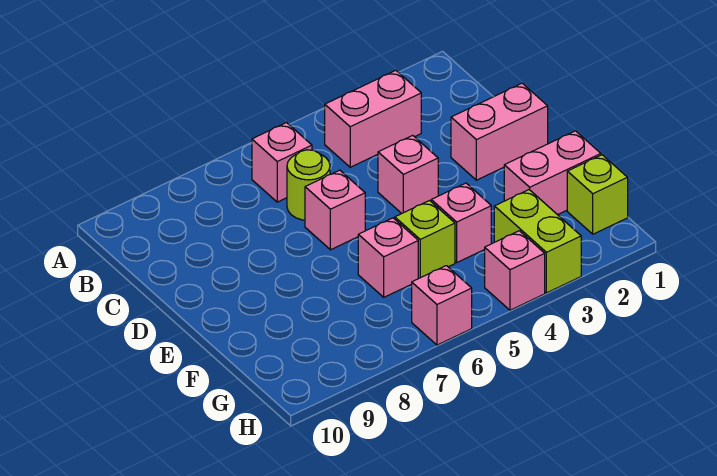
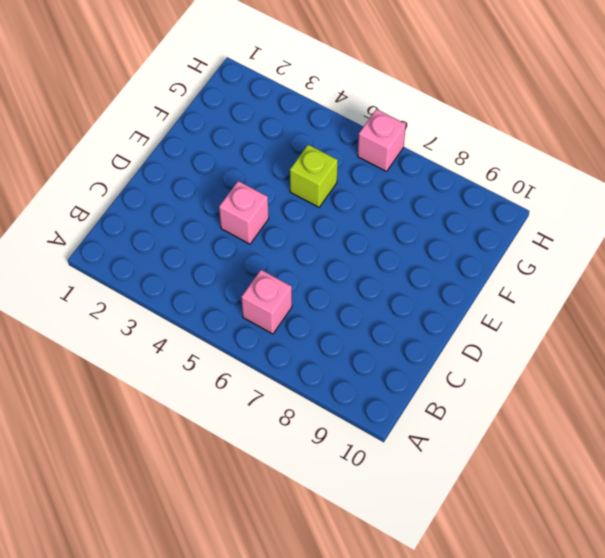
none -> pink brick B3:B4 level 1
none -> lime round brick C6 level 1
none -> pink brick D1:D2 level 1

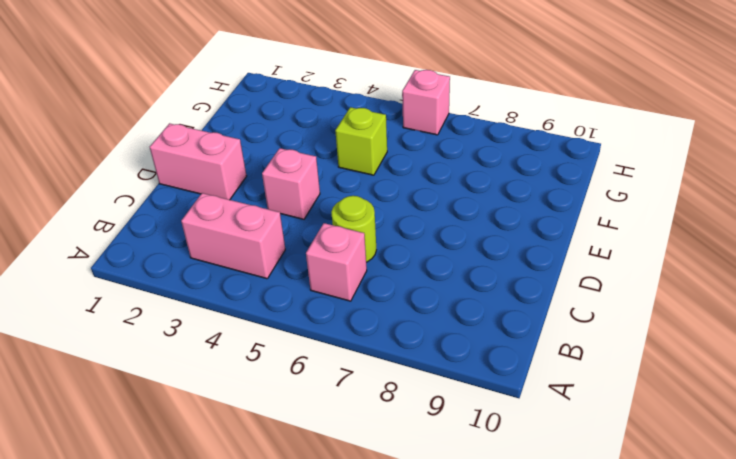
none -> pink brick D6 level 1
none -> pink brick F1:F2 level 1
none -> pink brick F4 level 1

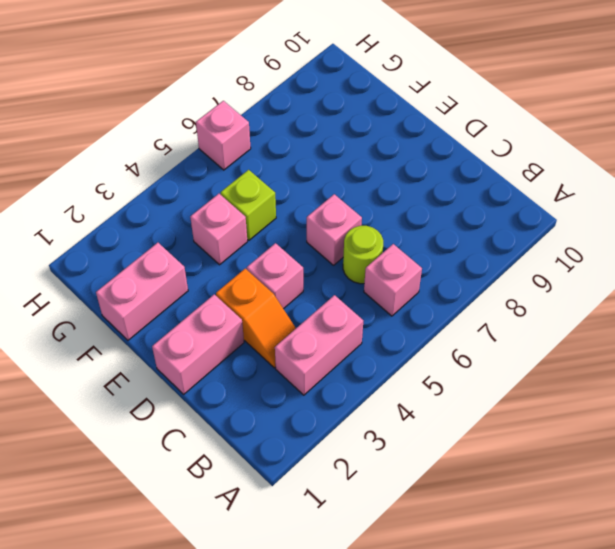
orange slope C3:D3 level 1 top D -> none
none -> pink brick F6 level 1
none -> lime brick G1 level 1
none -> lime brick G3:H3 level 1

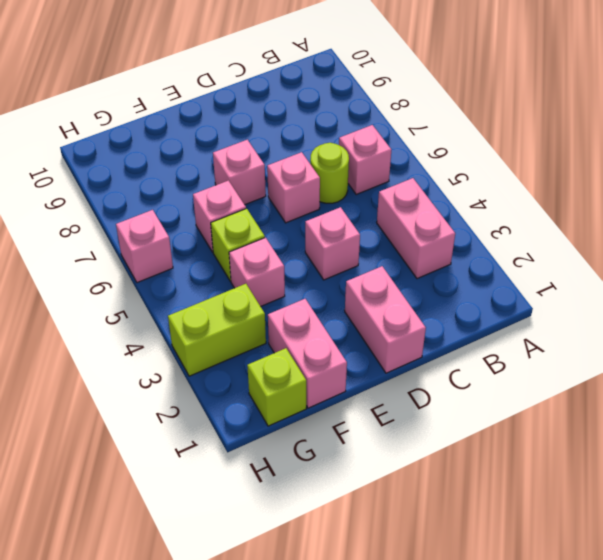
pink brick E7 level 1 -> pink brick H4 level 1

